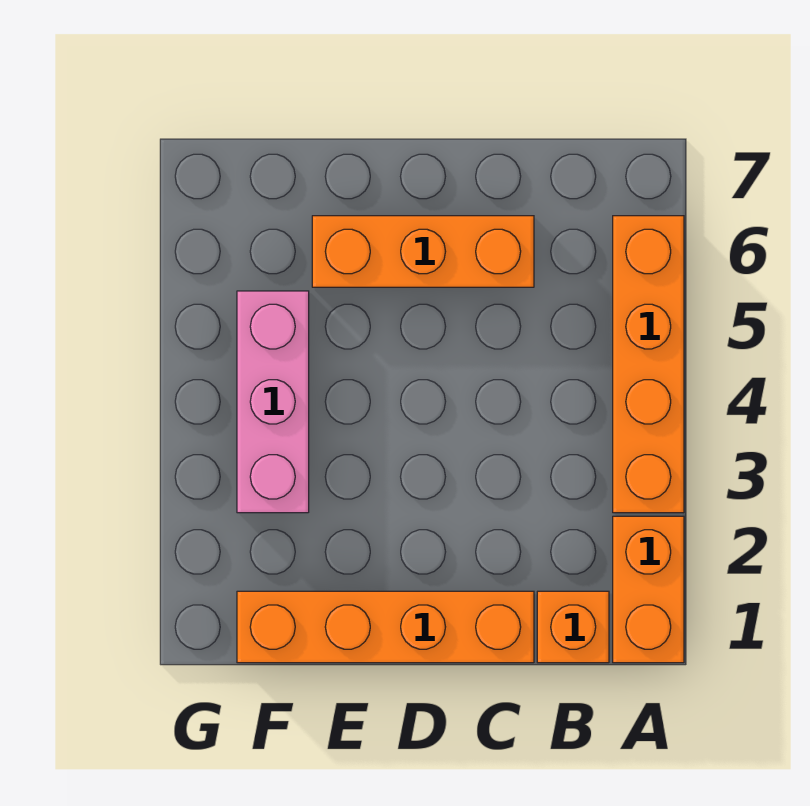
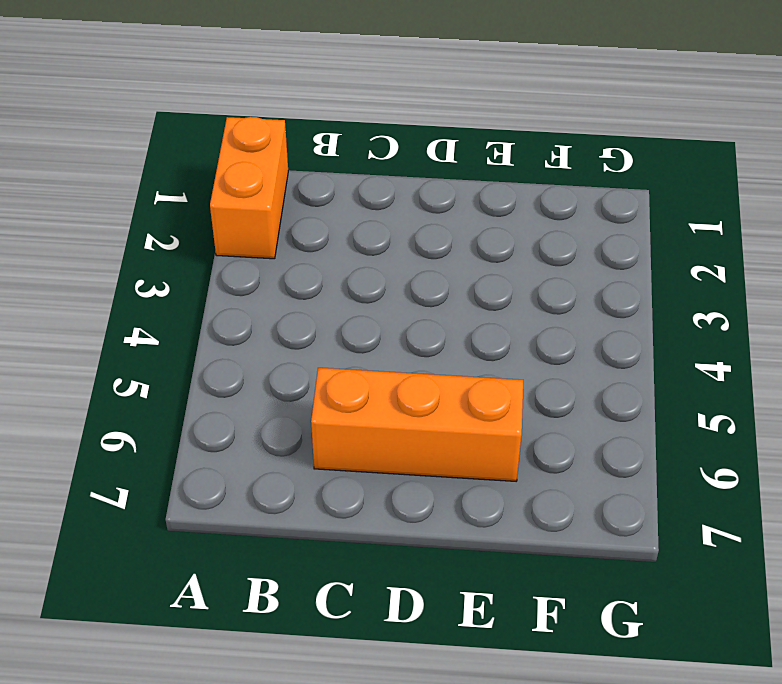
none -> orange brick A3:A6 level 1
none -> orange brick B1 level 1

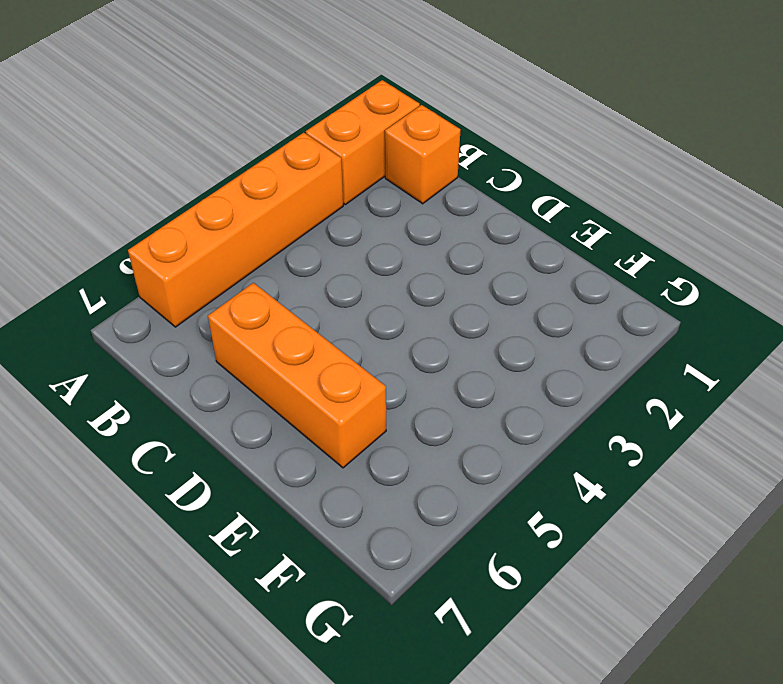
none -> orange brick C1:F1 level 1
none -> pink brick F3:F5 level 1

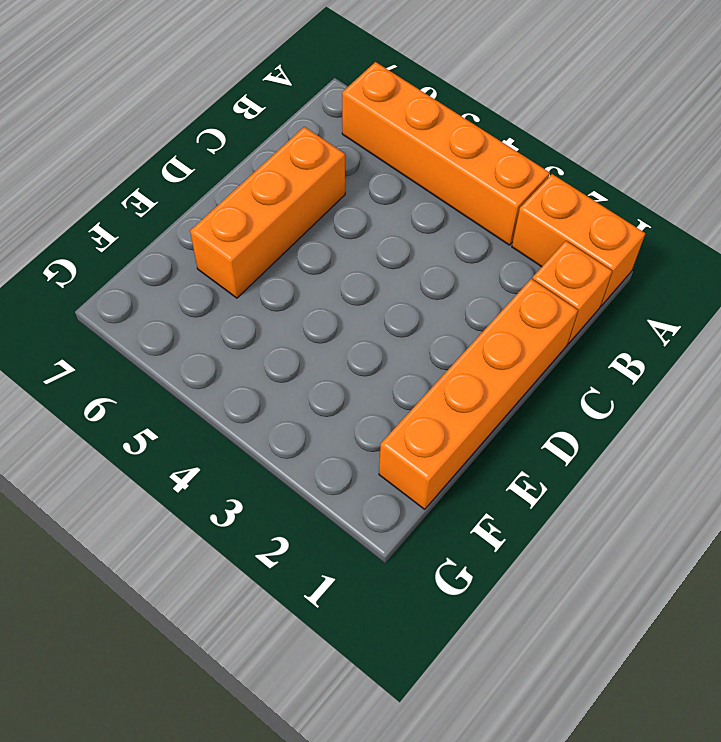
none -> pink brick F3:F5 level 1

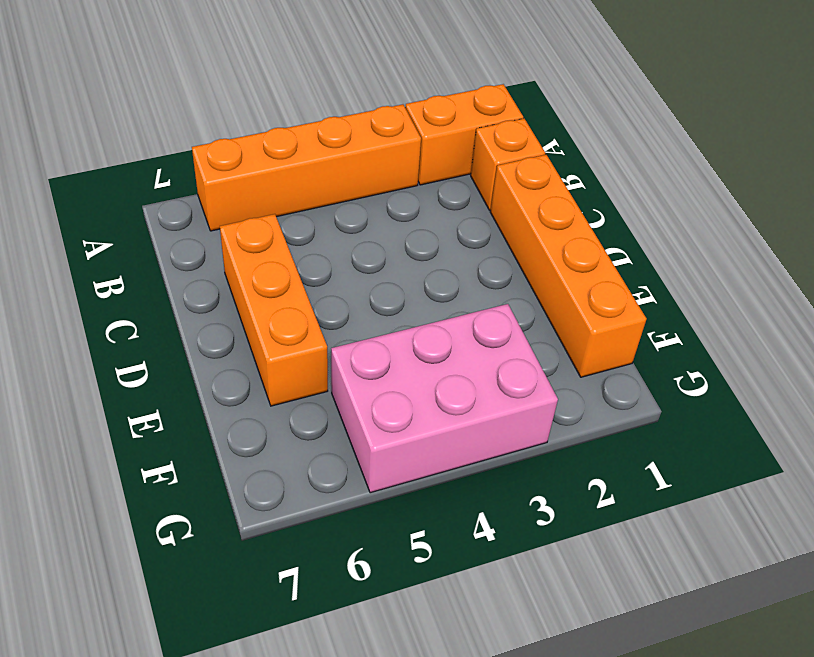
pink brick F3:G5 level 1 -> pink brick F3:F5 level 1

